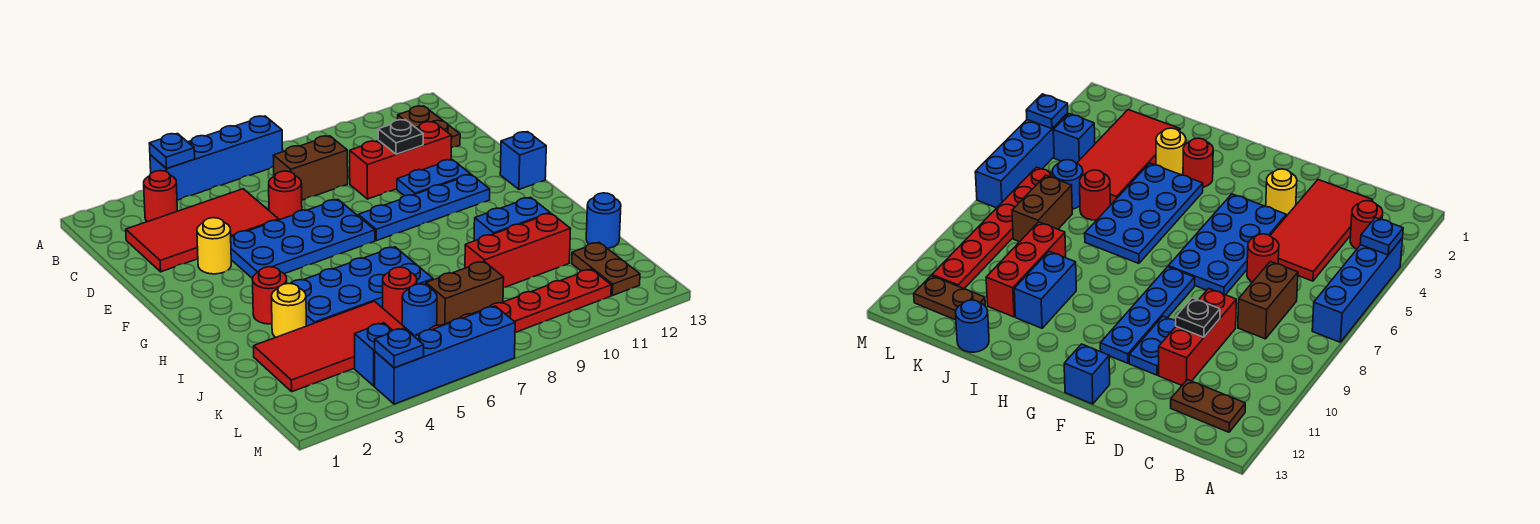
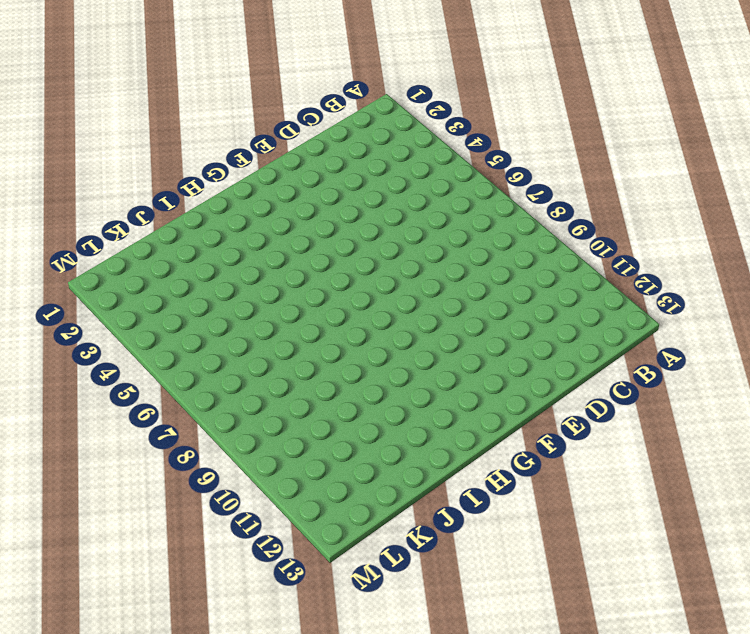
none -> blue brick A4:A7 level 1
none -> red round brick B3 level 1
none -> brown plate B12:C12 level 1

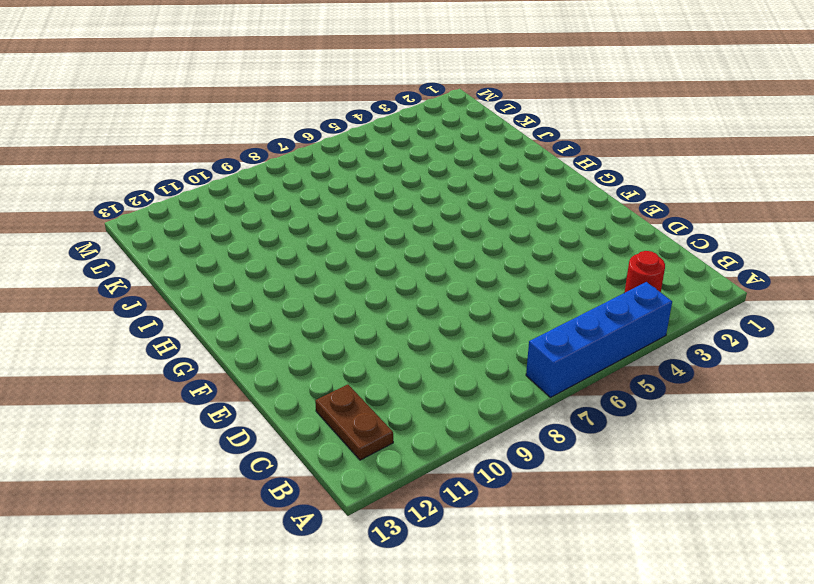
none -> red tile C2:D5 level 1
none -> brown brick C7:C8 level 1
none -> red round brick D6 level 1

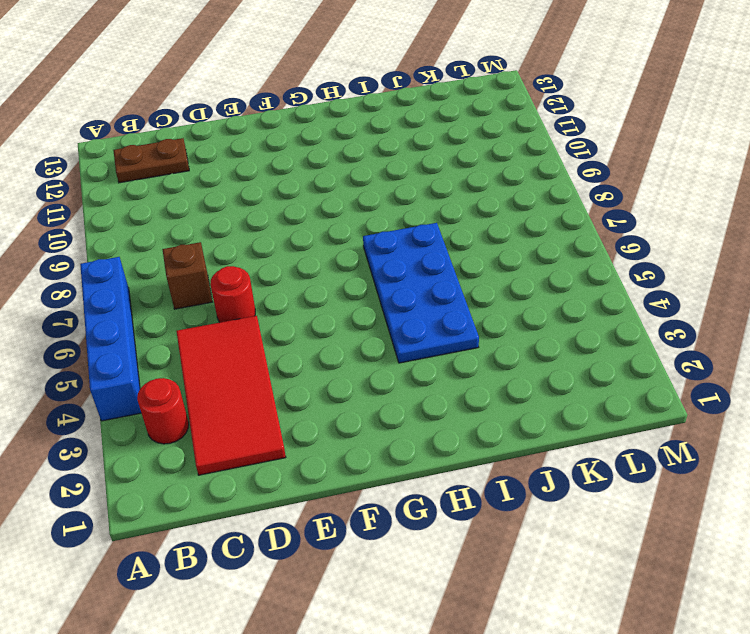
brown brick C7 level 1 -> brown brick C7:C8 level 1
none -> red brick D9:D11 level 1
none -> yellow round brick E3 level 1
none -> blue plate E4:F7 level 1

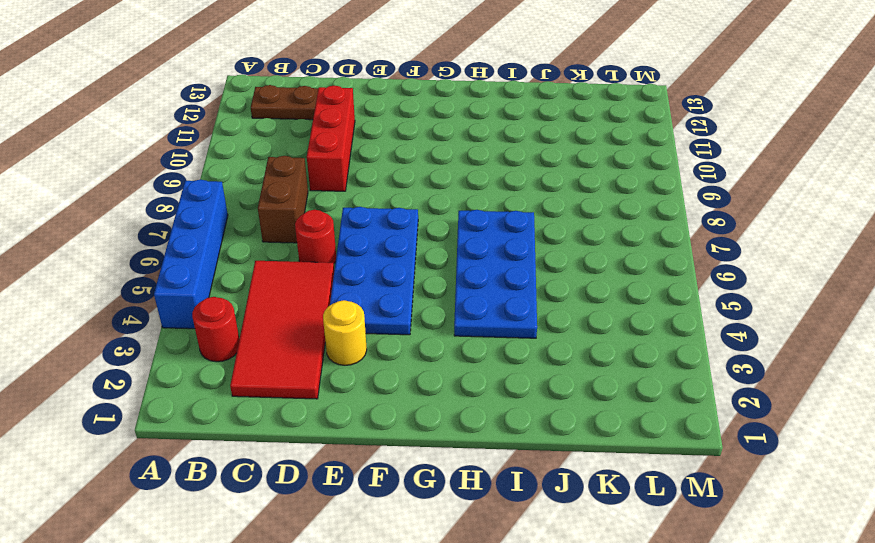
none -> blue plate E10:E11 level 1
none -> blue plate F8:F11 level 1
none -> blue brick F13 level 1

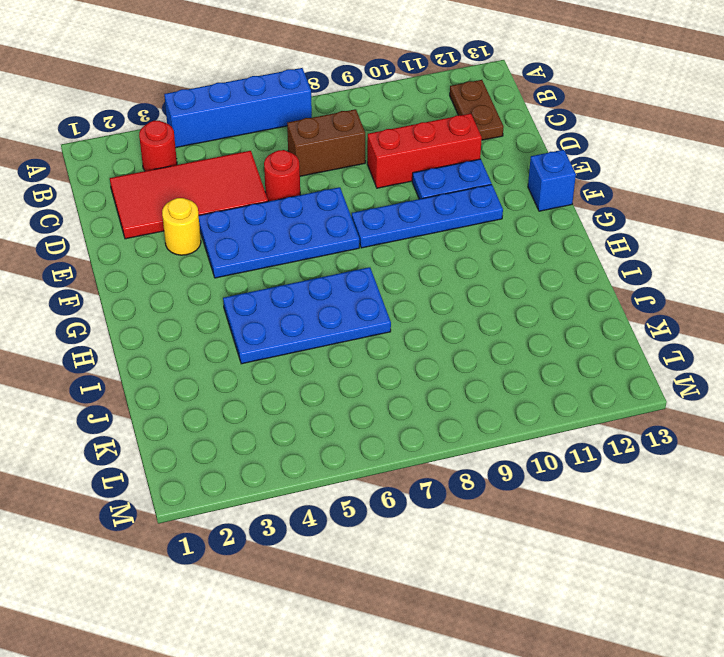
none -> red round brick H3 level 1
none -> yellow round brick I3 level 1
none -> blue brick I10:I11 level 1

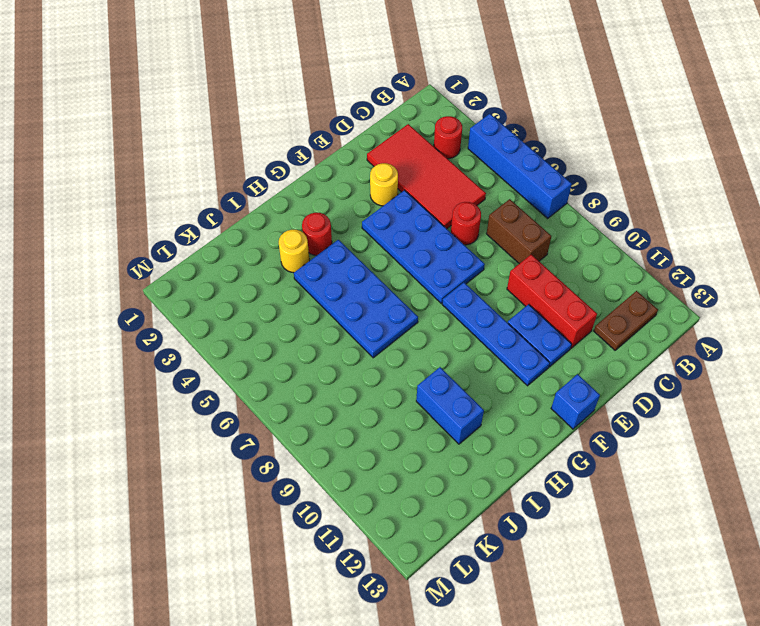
none -> red tile J2:K5 level 1
none -> red round brick J6 level 1
none -> red brick J9:J11 level 1

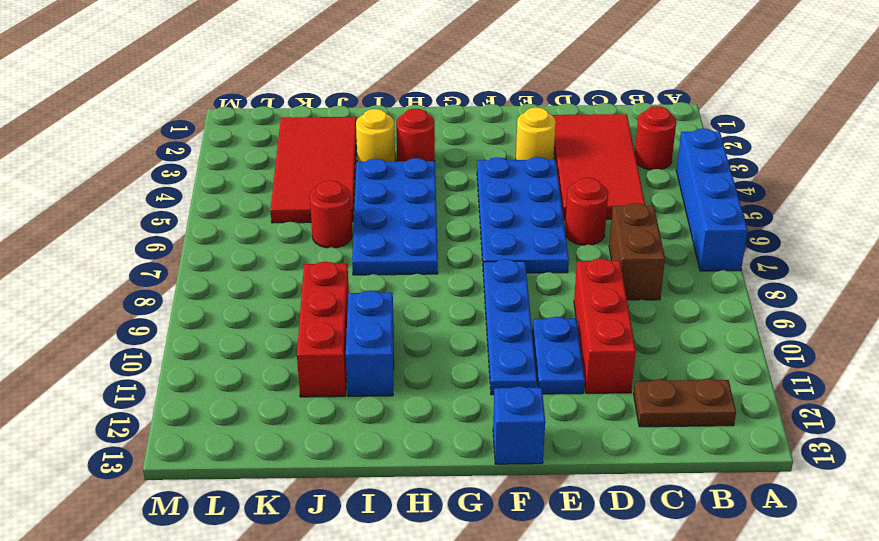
none -> blue round brick J13 level 1
none -> blue round brick K6 level 1
none -> brown brick K7:K8 level 1

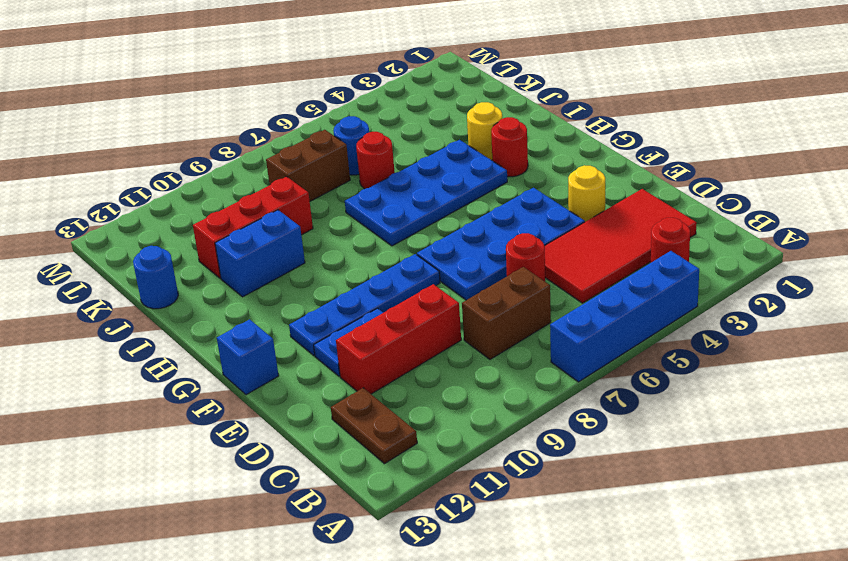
none -> red tile J2:K5 level 1
none -> brown plate K12:L12 level 1
none -> blue brick L4 level 1

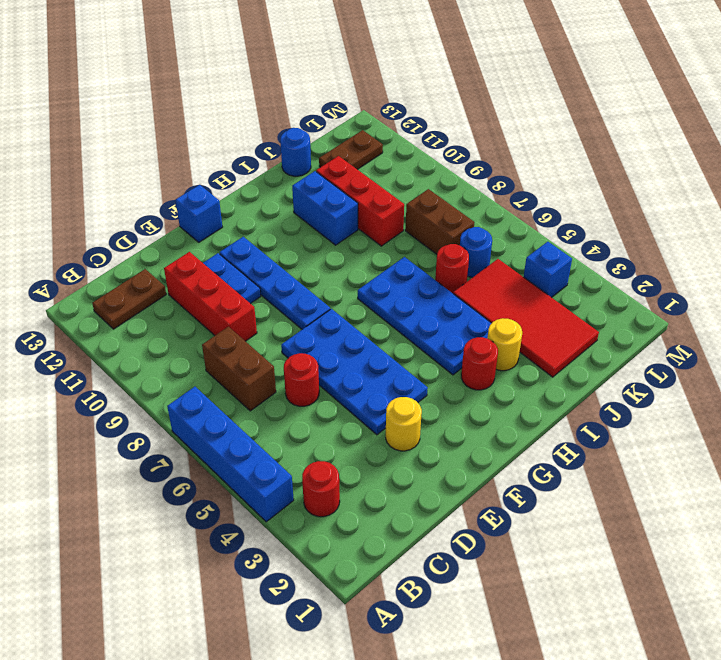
none -> red tile C2:D5 level 1
none -> red plate L6:L11 level 1
none -> blue brick M4:M7 level 1

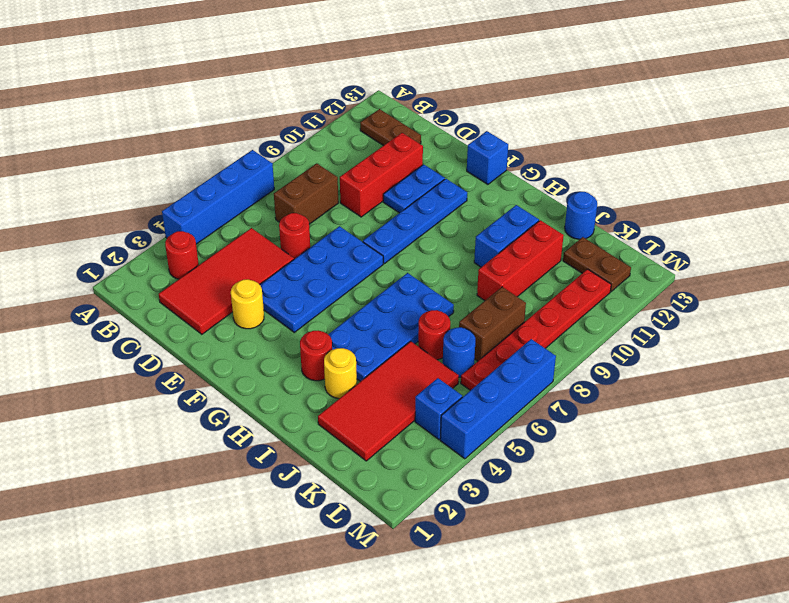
none -> blue plate A4 level 2
none -> black plate D10 level 2
none -> blue plate M4 level 2

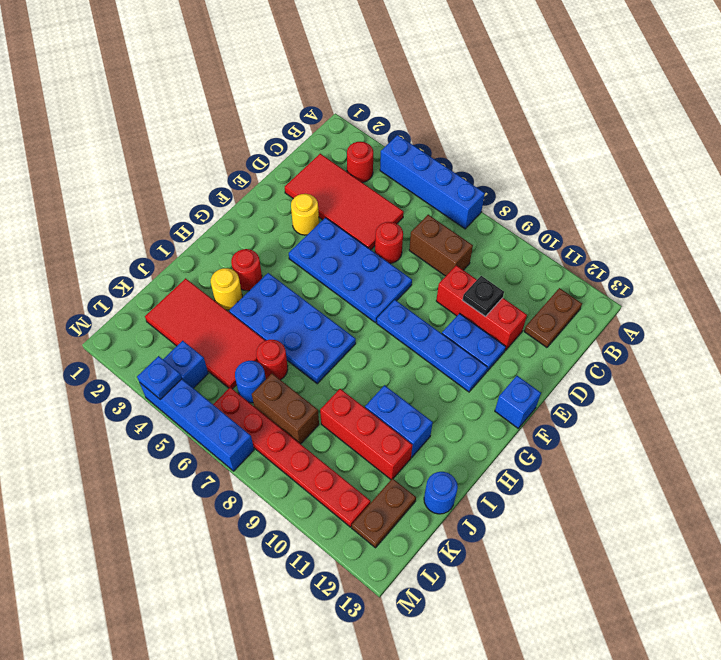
none -> blue plate A4 level 2

